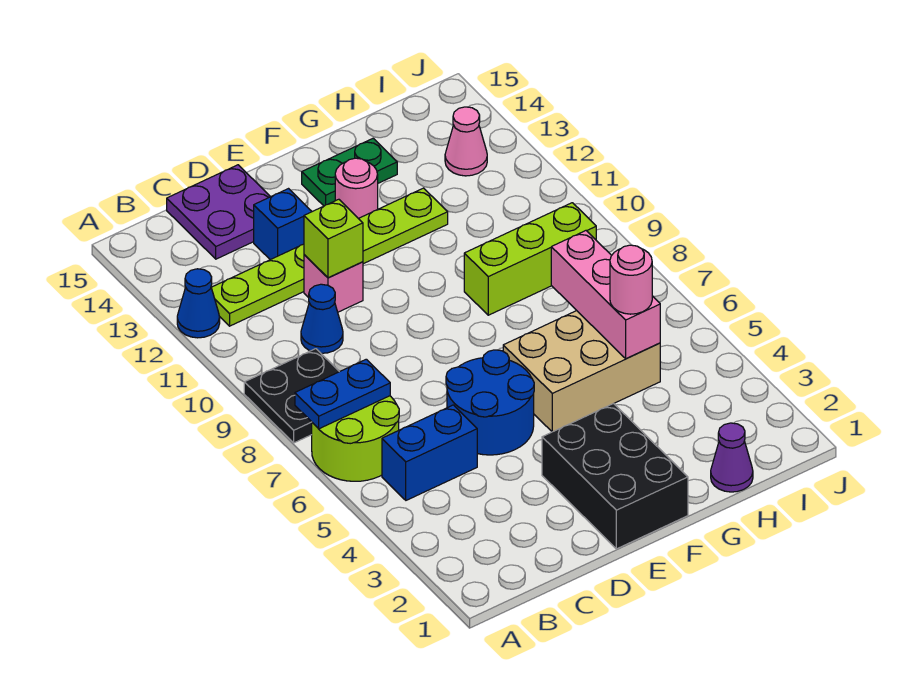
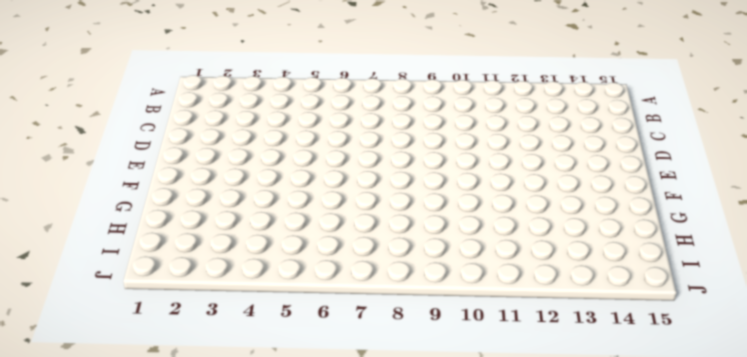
none -> lime round brick A6:B7 level 1
none -> black plate A8:B9 level 1
none -> blue cone A12 level 1

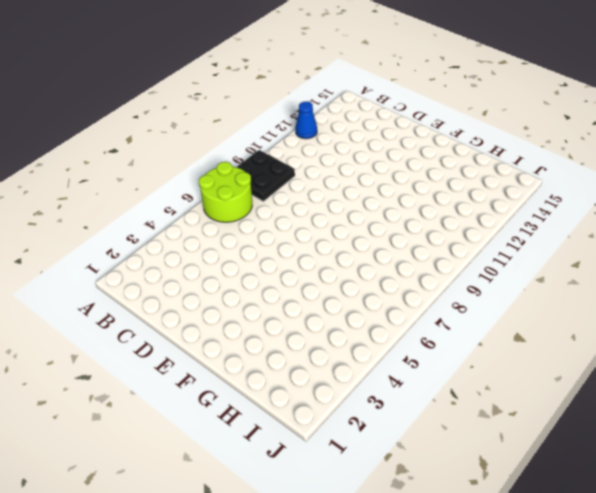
none -> blue brick B5:C5 level 1
none -> lime plate B12:G12 level 1
none -> blue cone C10 level 1

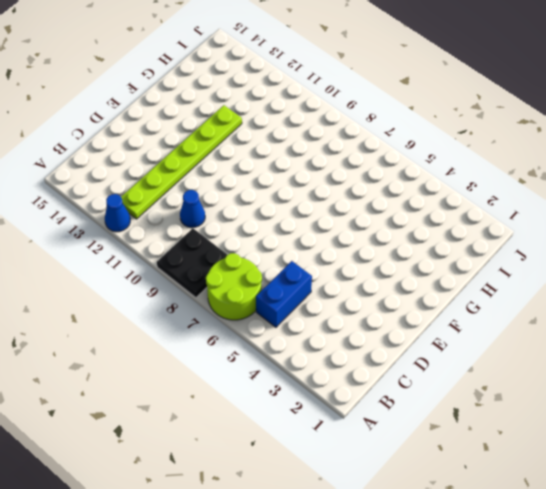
none -> purple plate C14:D15 level 1
none -> blue round brick D5:E6 level 1
none -> pink brick D11 level 1

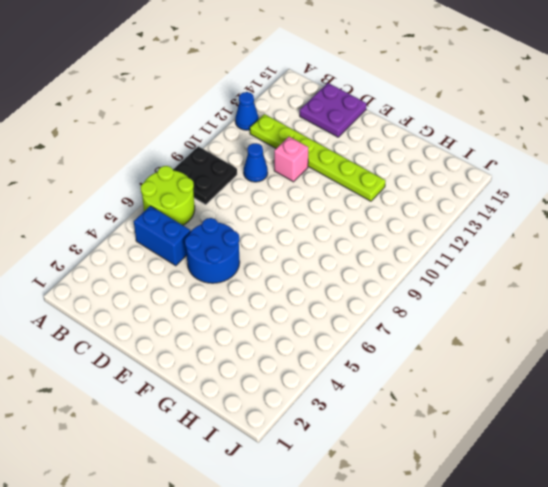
none -> blue brick D13 level 1
none -> black brick E1:F3 level 1
none -> tan brick F5:H6 level 1

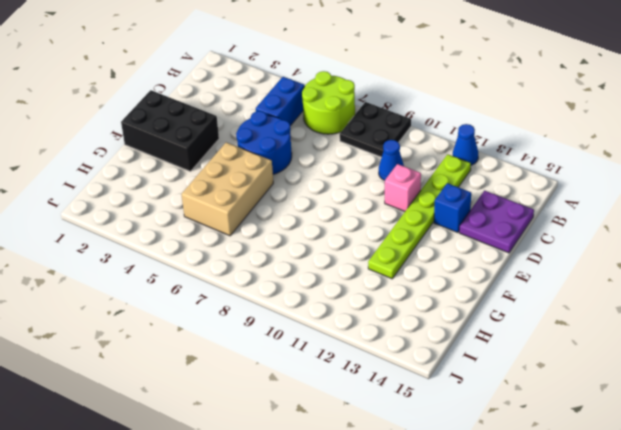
none -> pink round brick F13 level 1
none -> green plate F14:G14 level 1
none -> lime brick G9:I9 level 1

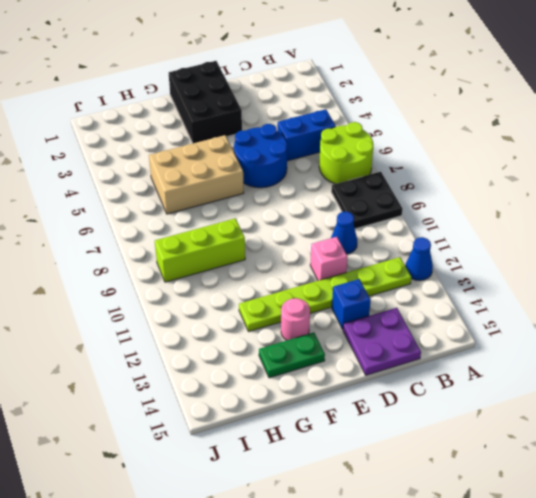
none -> purple cone H1 level 1
none -> pink cone I13 level 1
none -> blue plate A7:B7 level 2

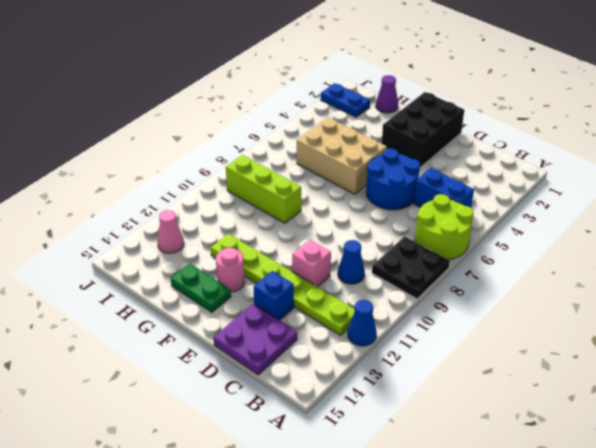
blue plate I2:J2 level 1 -> blue plate A7:B7 level 2
none -> lime brick D11 level 2
none -> pink brick H5:H7 level 2
none -> pink round brick H5 level 3

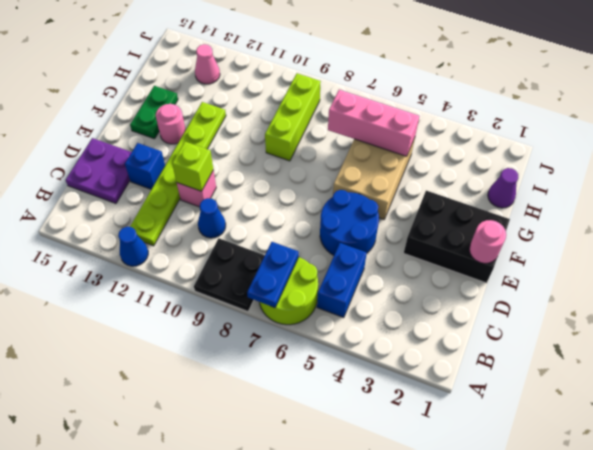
pink round brick E1 level 2 -> pink round brick H5 level 3

